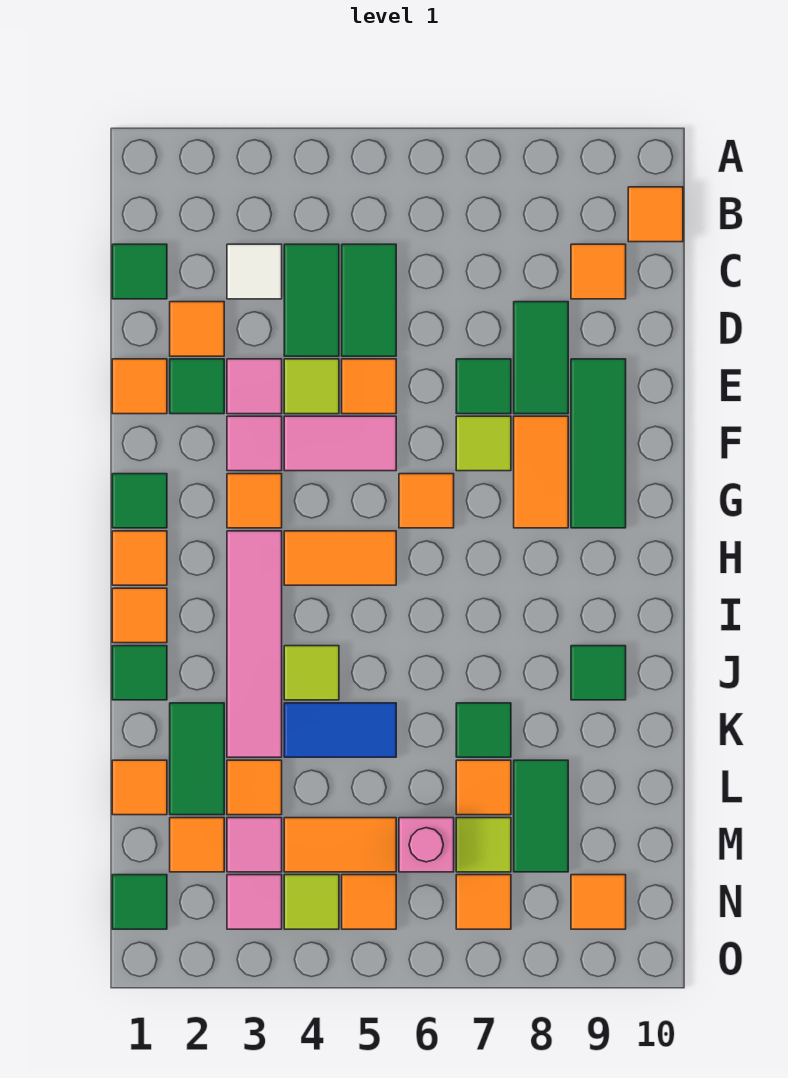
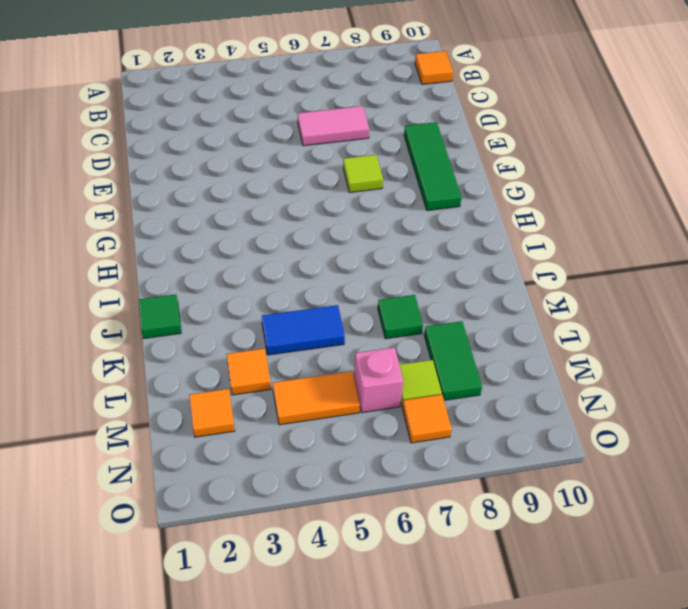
pink tile D6:D7 level 1 -> pink tile F4:F5 level 1
none -> green tile C1 level 1
none -> white tile C3 level 1
none -> green tile C4:D4 level 1
none -> green tile C5:D5 level 1

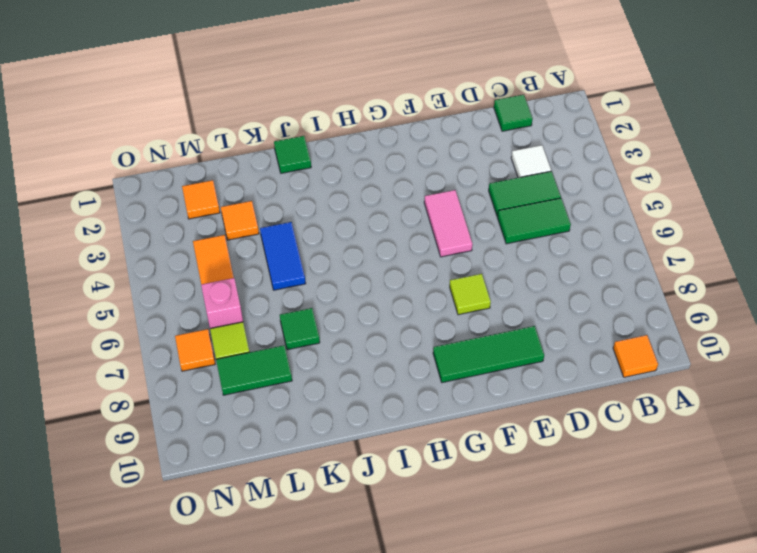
none -> orange tile C9 level 1
none -> orange tile D2 level 1
none -> green tile D8:E8 level 1
none -> orange tile E1 level 1

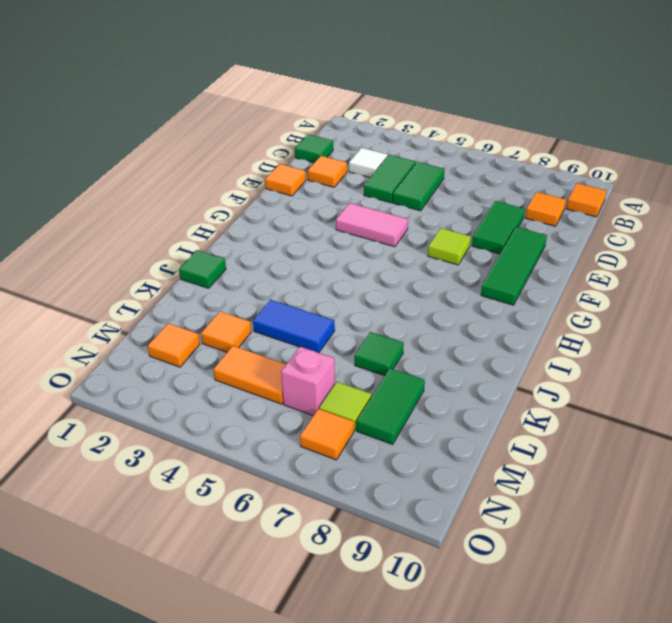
none -> green tile E2 level 1
none -> pink tile E3 level 1
none -> lime tile E4 level 1
none -> orange tile E5 level 1

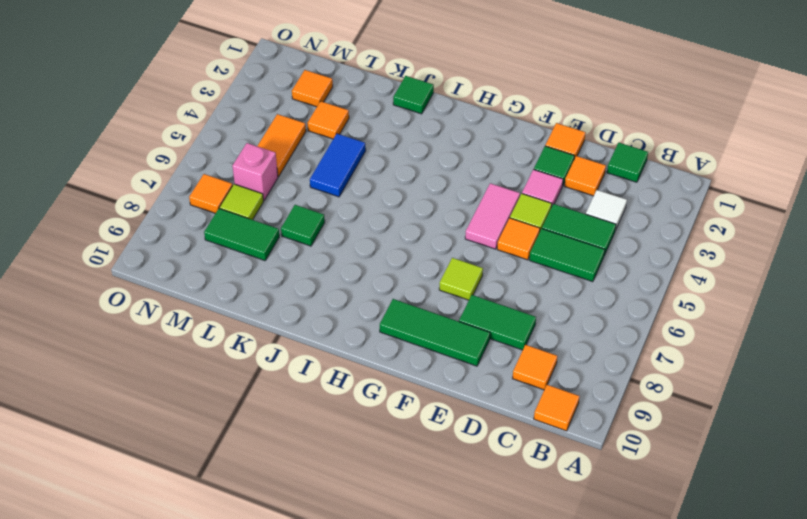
none -> green tile E7 level 1
none -> pink tile F3 level 1
none -> orange tile F8:G8 level 1
none -> green tile G1 level 1

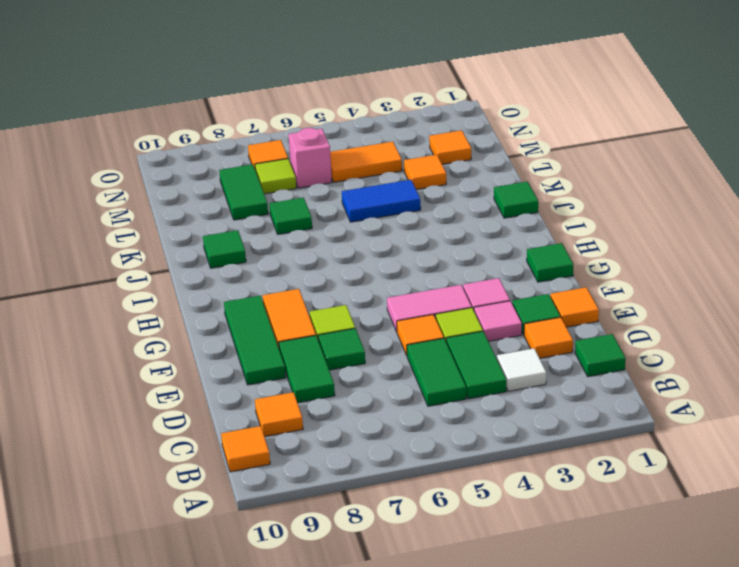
none -> orange tile G3 level 1
none -> orange tile G6 level 1
none -> orange tile H1 level 1
none -> pink tile H3:K3 level 1

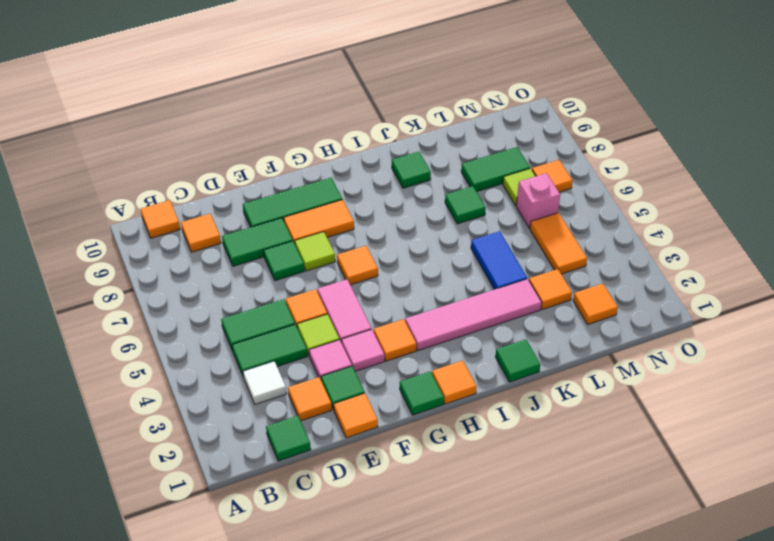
none -> orange tile H4:H5 level 1
none -> orange tile I1 level 1
none -> lime tile J4 level 1
none -> green tile K2:L2 level 1

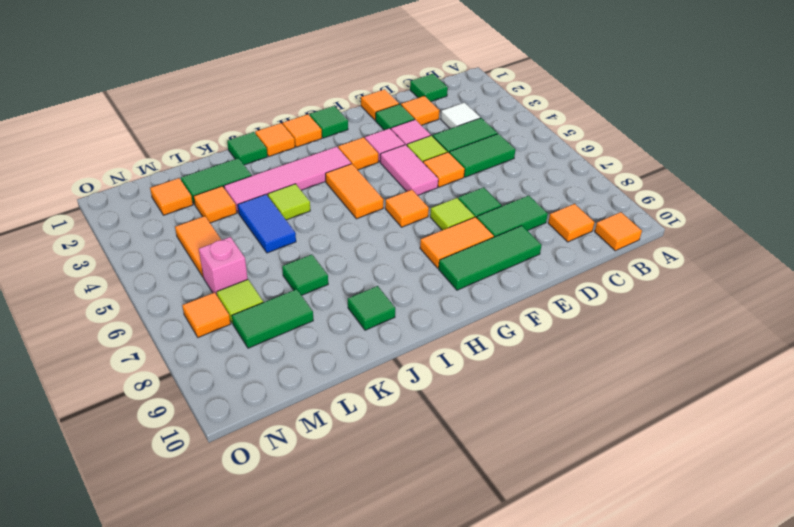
none -> orange tile L1 level 1
none -> orange tile L7 level 1
none -> pink tile M3 level 1
none -> green tile N1 level 1

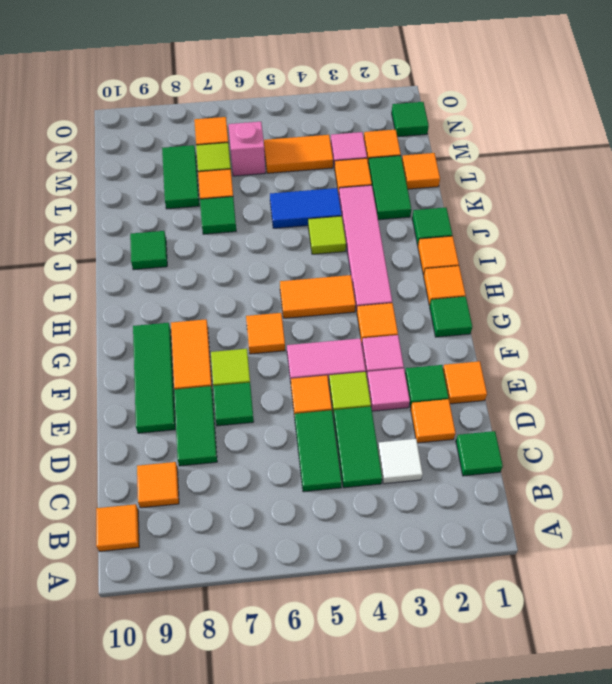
none -> pink tile N3 level 1
none -> lime tile N4 level 1
none -> orange tile N5 level 1
none -> orange tile N9 level 1

